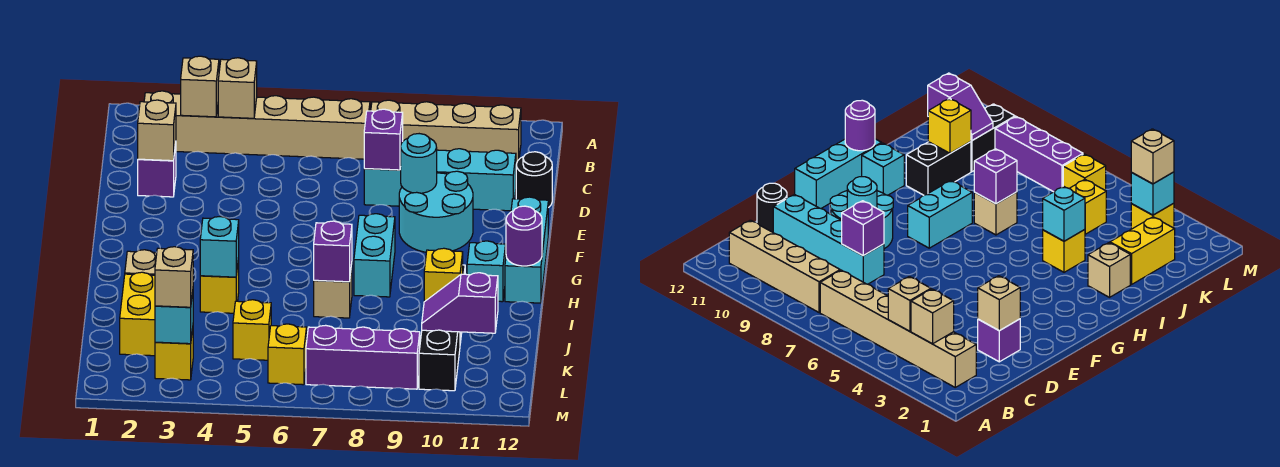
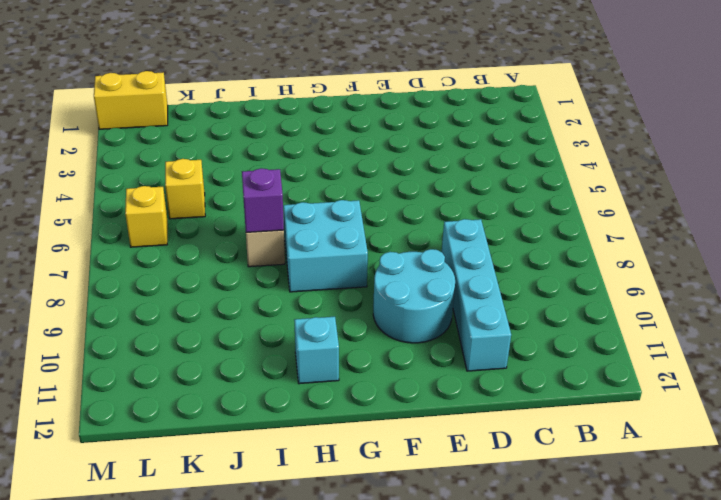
cyan brick G7:H8 level 1 -> cyan brick G8:H8 level 1
yellow brick L1:M1 level 1 -> yellow brick J2:K2 level 1
none -> tan brick B2:B7 level 1
none -> tan brick B8:B11 level 1
none -> purple brick D2 level 1
none -> black round brick D12 level 1

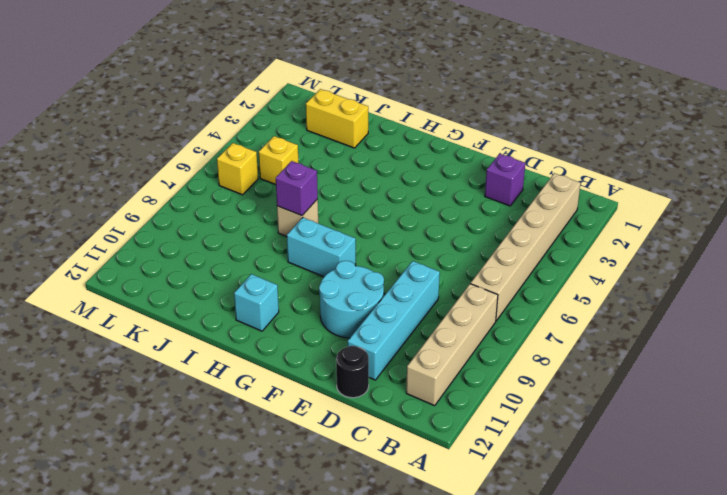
none -> cyan brick F12:H12 level 1
none -> tan brick I2 level 1
none -> yellow brick I4 level 1
none -> black brick I10:J10 level 1

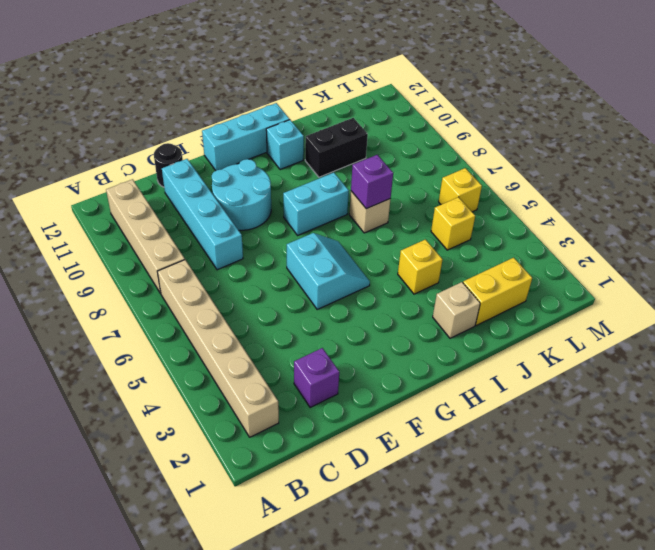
cyan slope F5:G6 level 1 top F -> none
none -> black brick K10:L10 level 1
none -> yellow brick L3 level 1
none -> purple brick L7:L9 level 1
none -> tan brick B3 level 2

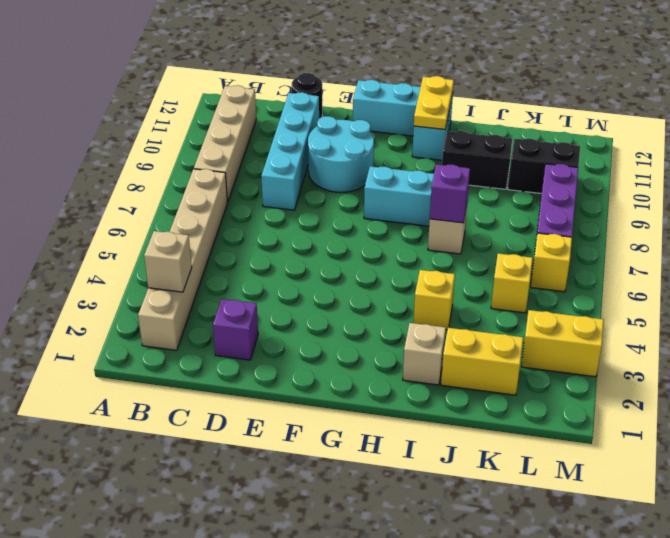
yellow plate H11:H12 level 2 -> purple round brick H12 level 2
yellow brick L3:M3 level 1 -> yellow brick L3 level 1
none -> tan brick B4 level 2
none -> tan brick D2 level 2
none -> purple brick D8 level 2
none -> cyan round brick E9 level 2

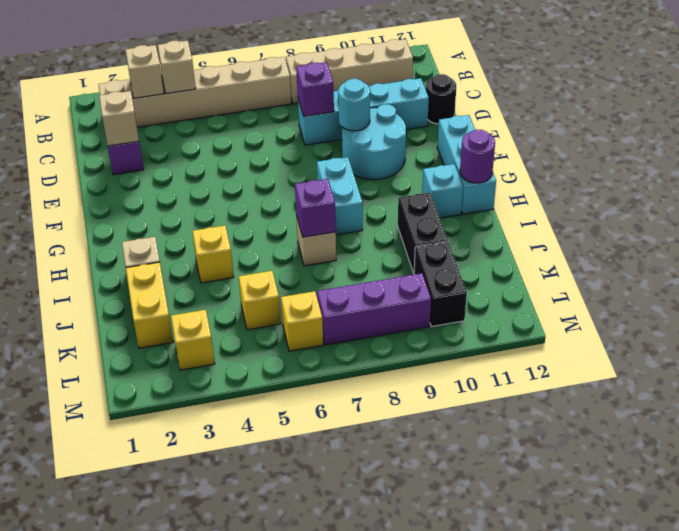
none -> cyan brick I4 level 2
none -> yellow brick J10 level 2
none -> purple slope K10:K11 level 2 top 11
none -> cyan brick L3 level 2

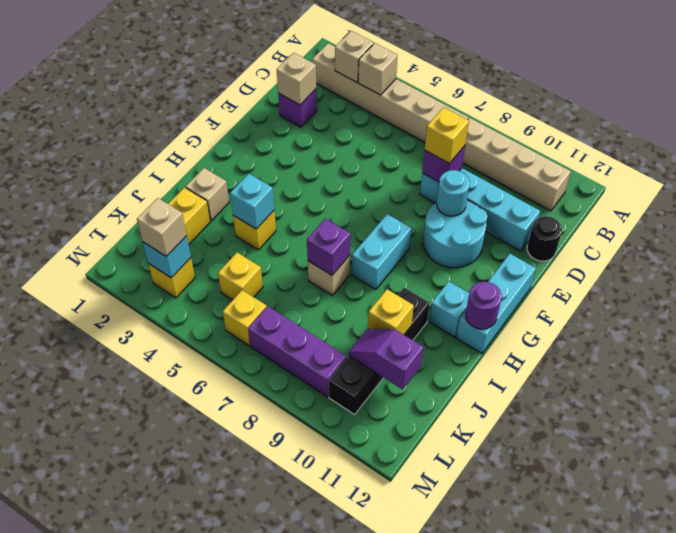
yellow brick D8 level 3 -> none

